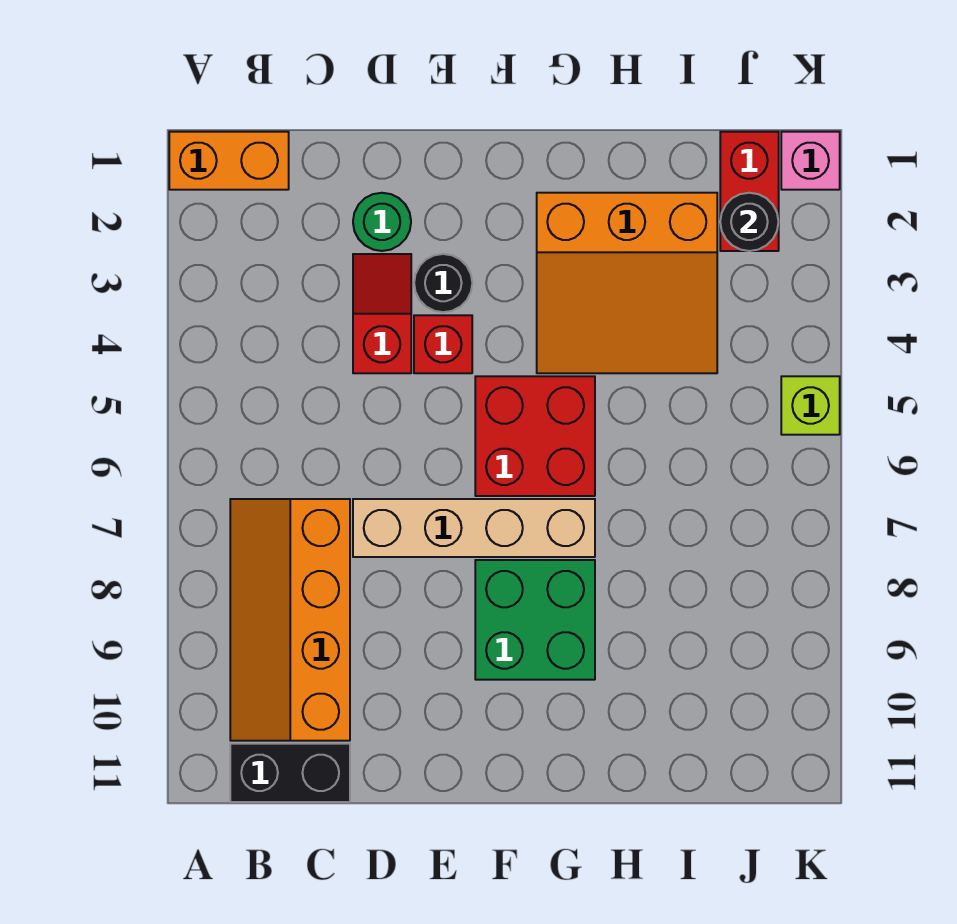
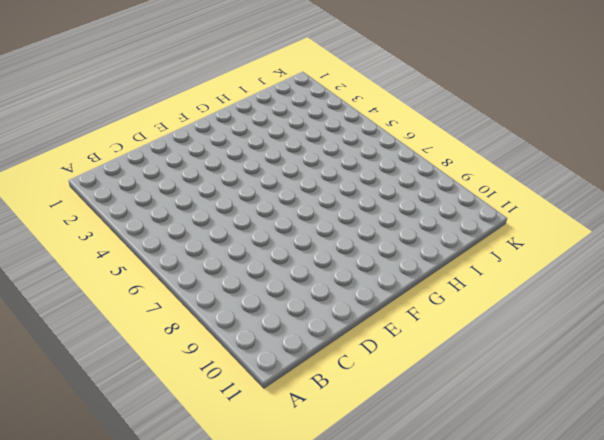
none -> orange brick A1:B1 level 1
none -> orange slope B7:C10 level 1 top C
none -> black brick B11:C11 level 1

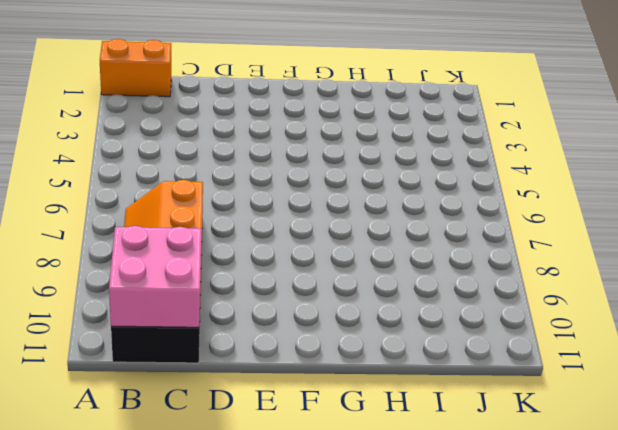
pink brick B10:C11 level 2 -> none
none -> green round brick D2 level 1
none -> red slope D3:D4 level 1 top 4
none -> tan brick D7:G7 level 1

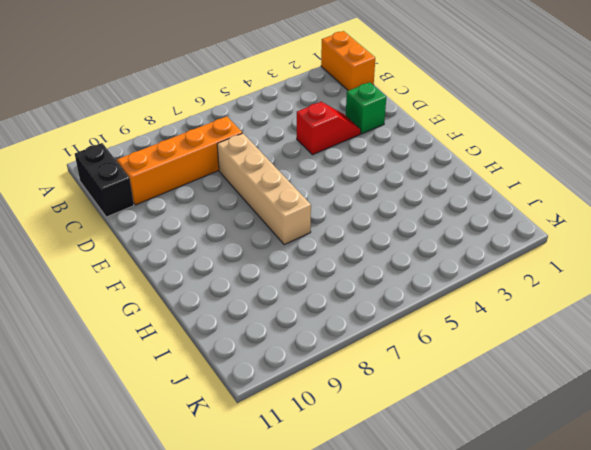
green brick D2 level 1 -> green round brick D2 level 1
none -> black round brick E3 level 1
none -> red brick E4 level 1
none -> red brick F5:G6 level 1

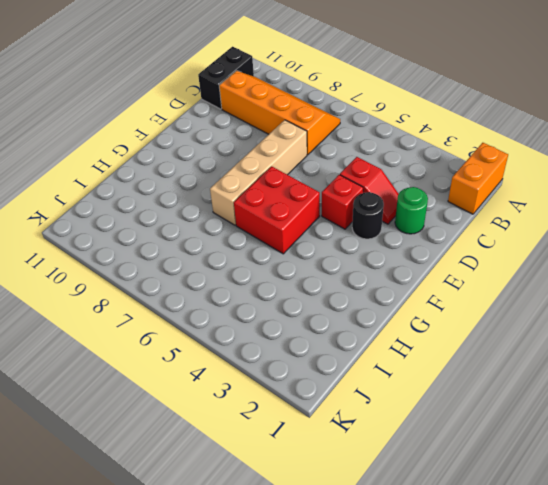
none -> green brick F8:G9 level 1
none -> orange slope G2:I4 level 1 top 2
none -> red brick J1:J2 level 1

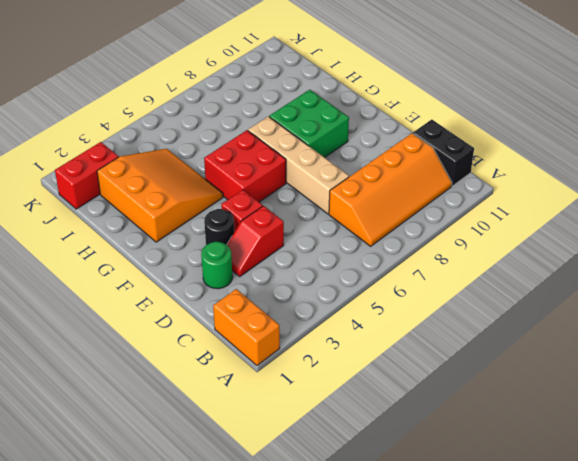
none -> pink brick K1 level 1
none -> lime brick K5 level 1
none -> black round brick J2 level 2

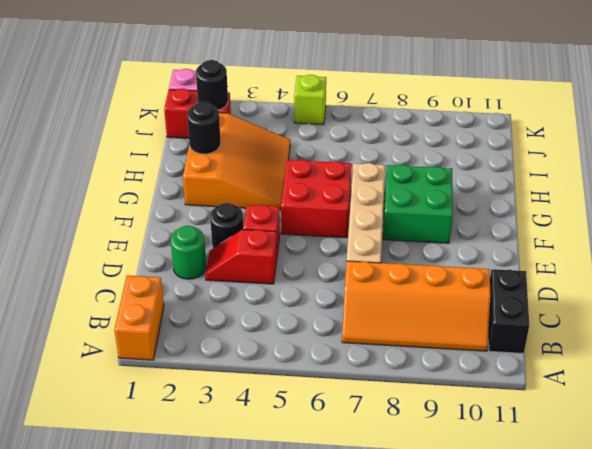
black round brick H2 level 2 -> none

